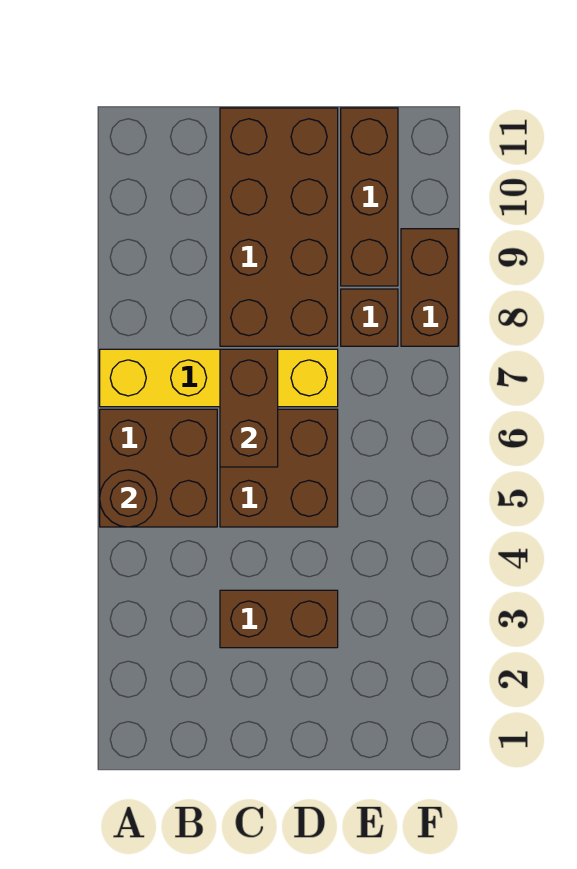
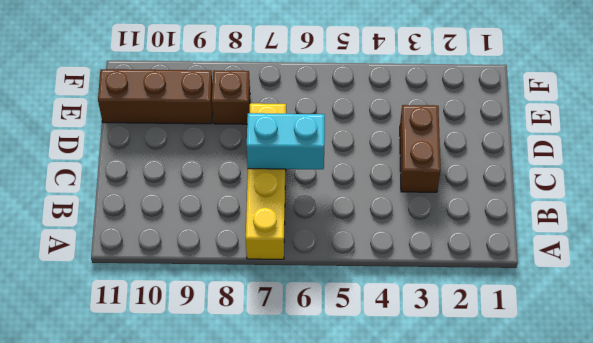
cyan brick C6:C7 level 2 -> brown brick C6:C7 level 2
none -> brown brick A5:B6 level 1
none -> brown brick C5:D6 level 1

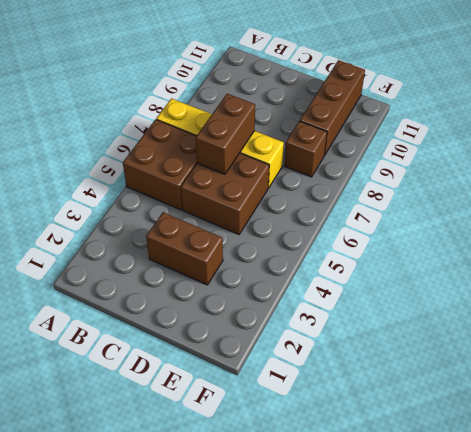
none -> brown brick C8:D11 level 1
none -> brown brick F8:F9 level 1

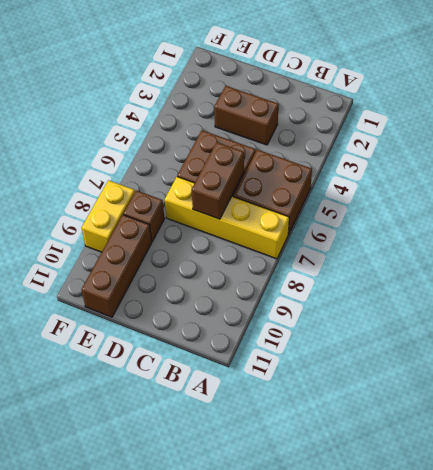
yellow brick F8:F9 level 1 -> brown brick F8:F9 level 1
none -> brown brick C8:D11 level 1
none -> brown round brick A5 level 2

